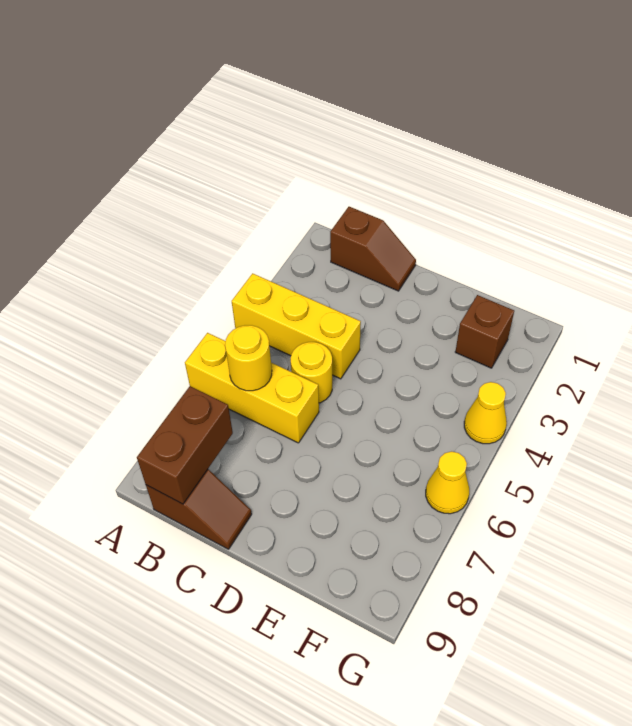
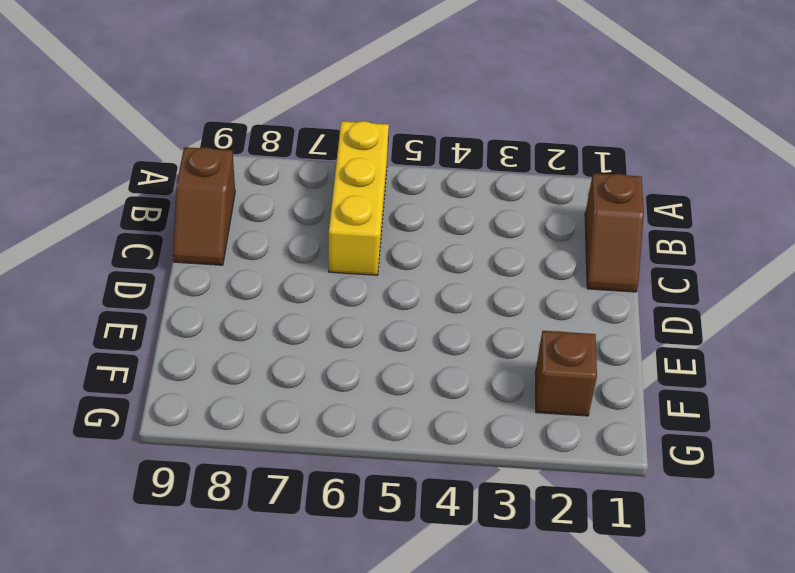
none -> yellow brick A4:C4 level 1
none -> yellow round brick C5 level 1

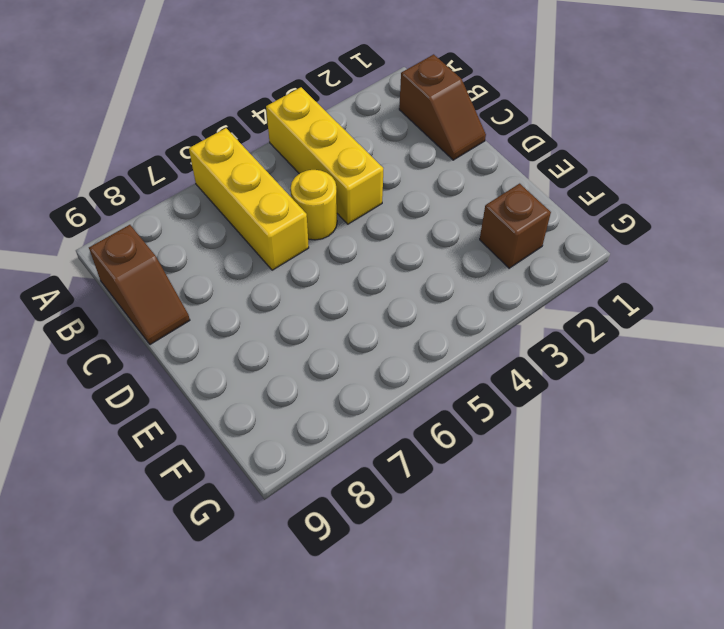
none -> yellow cone G4 level 1
none -> yellow cone G6 level 1

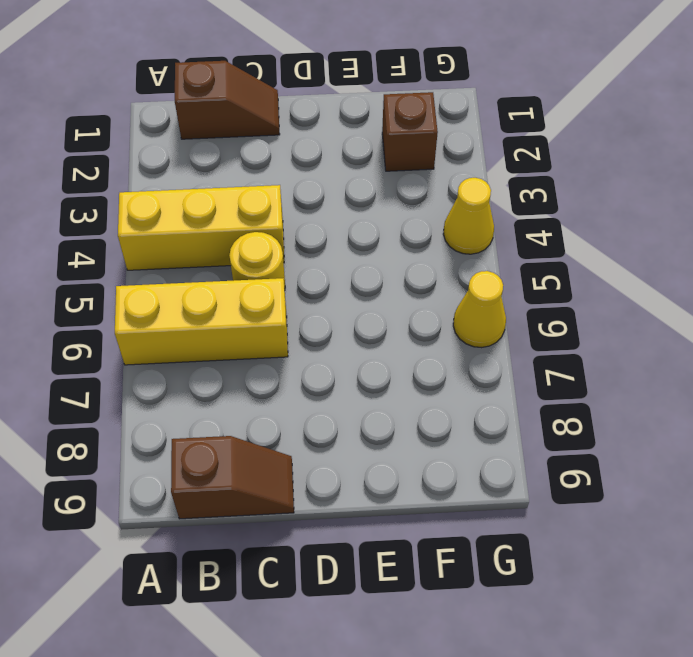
none -> yellow round brick B6 level 2
none -> brown brick B8:B9 level 2

